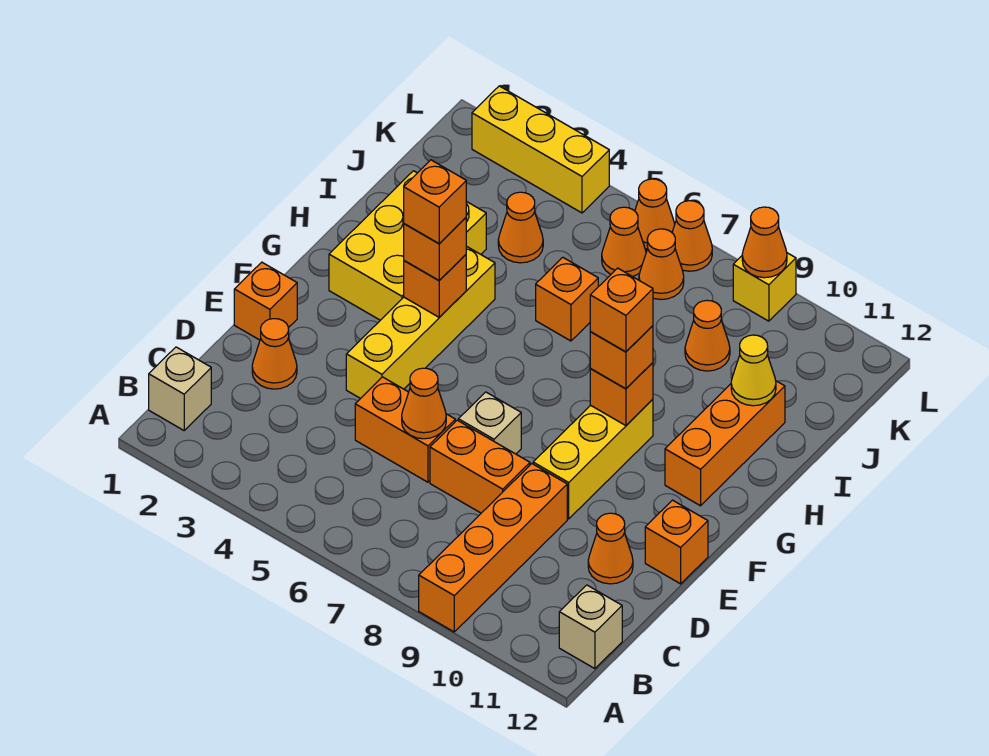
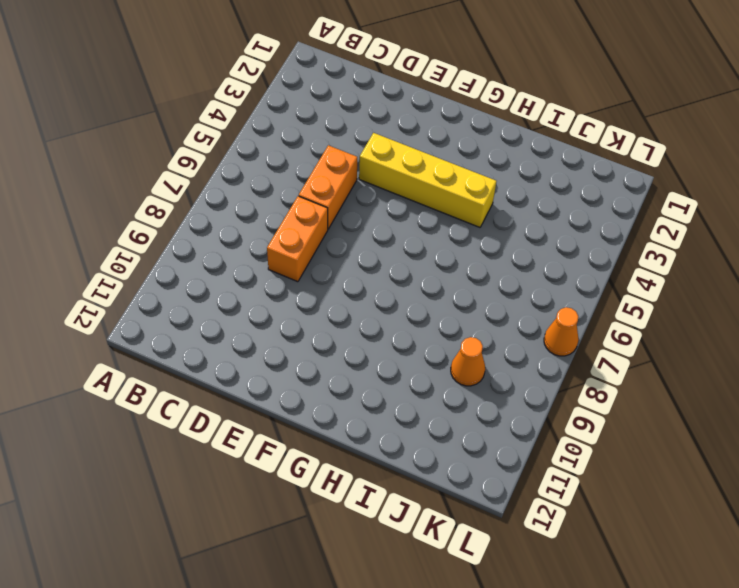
none -> orange brick A9:D9 level 1
none -> tan brick B1 level 1
none -> tan brick B12 level 1
none -> orange cone D2 level 1

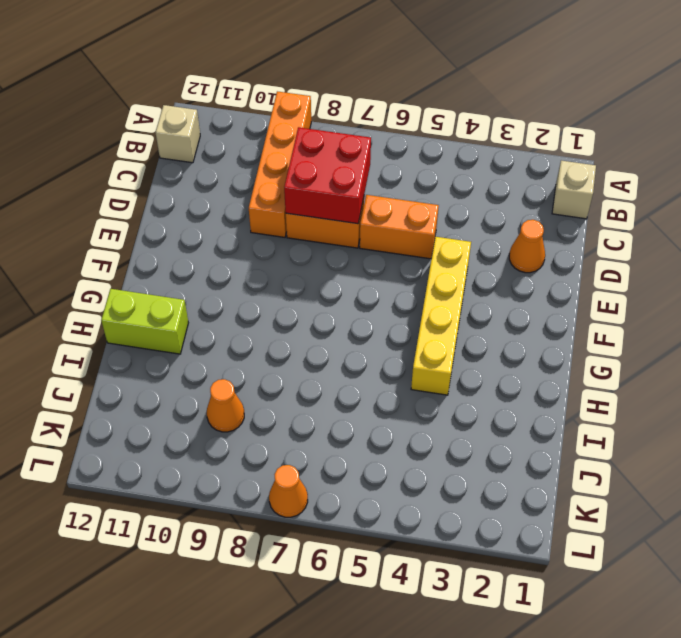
red brick C7:D8 level 2 -> none
lime brick H11:H12 level 1 -> orange brick G11:I11 level 1
none -> orange cone D11 level 1
none -> orange brick E1 level 1
none -> tan brick E7 level 1
none -> yellow brick E9:G9 level 1

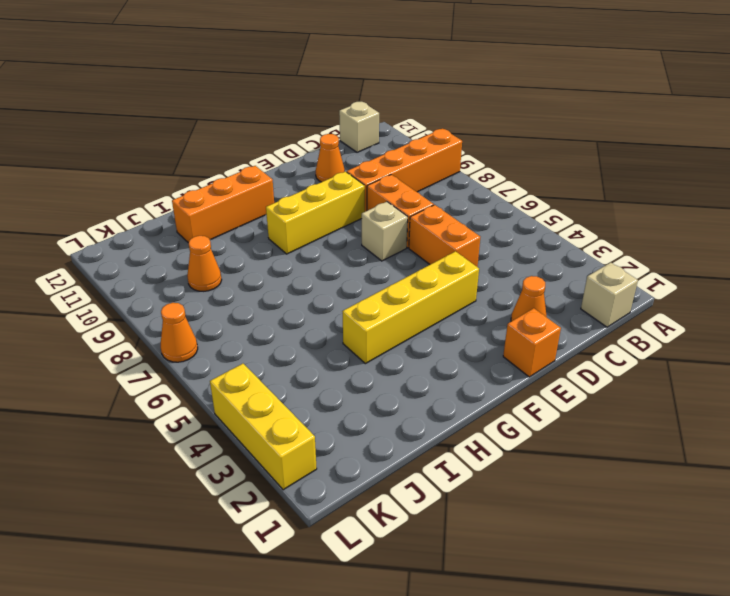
none -> orange brick E12 level 1
none -> yellow brick G2:I3 level 1
none -> orange brick I6 level 1
none -> orange cone J4 level 1

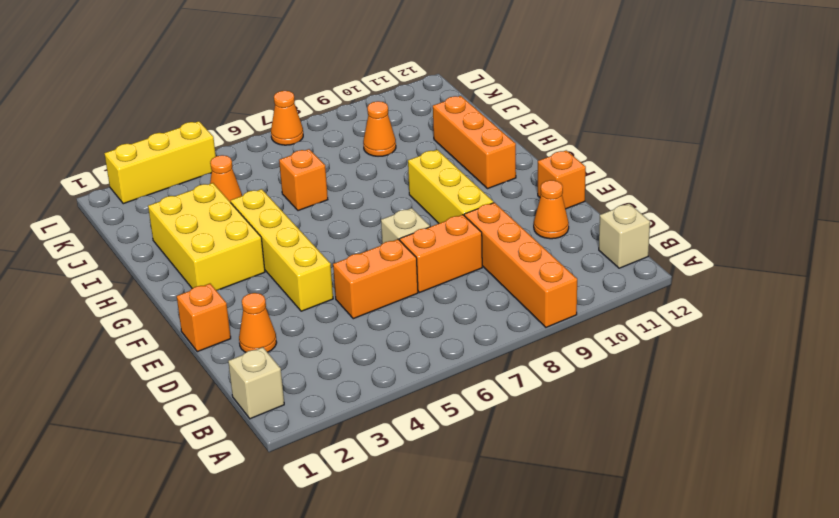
none -> orange cone K6 level 1
none -> orange cone K7 level 1
none -> orange cone L6 level 1
none -> yellow brick L9 level 1

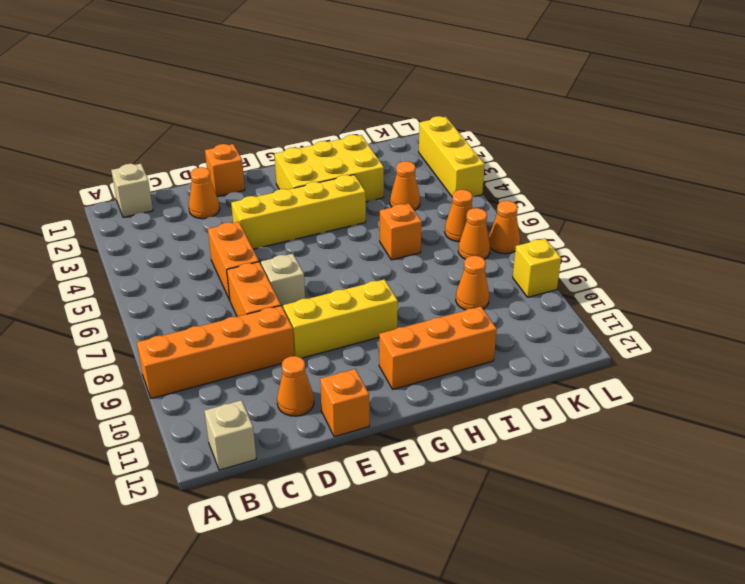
none -> orange cone L6 level 1
none -> orange cone D6 level 2
none -> orange brick G4 level 2
none -> orange brick G9 level 2

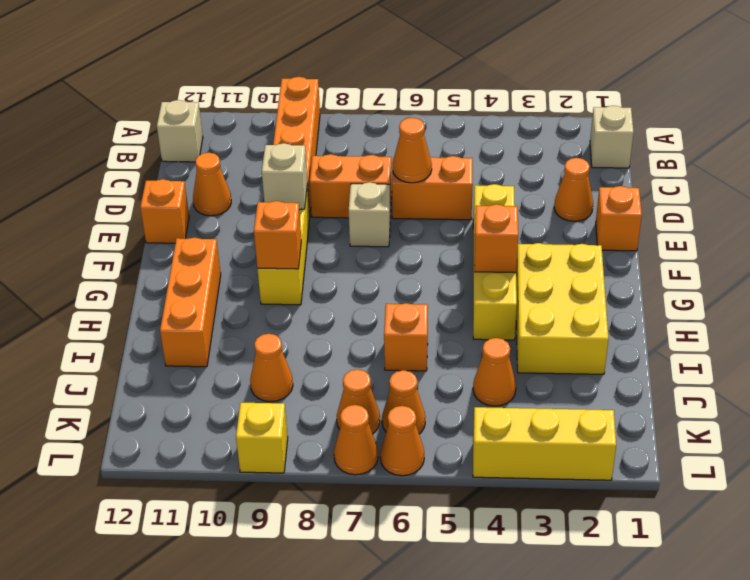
tan brick E9 level 2 -> none
none -> yellow cone I11 level 2
none -> orange cone L9 level 2
none -> orange brick G4 level 3
none -> orange brick G9 level 3

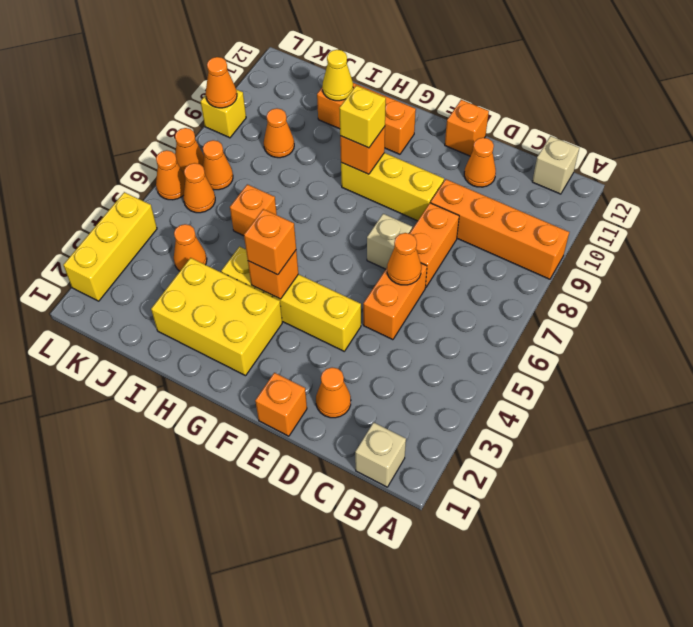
yellow brick G9 level 3 -> orange brick G9 level 3
none -> orange brick G4 level 4
none -> orange brick G9 level 4

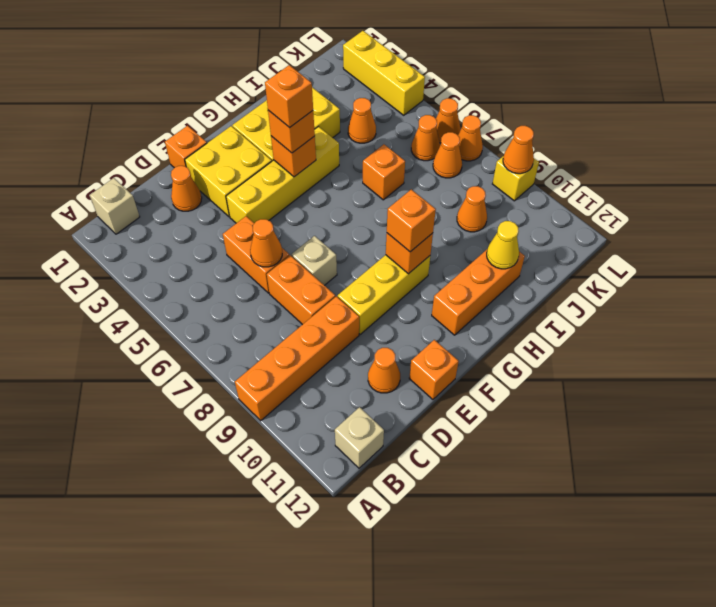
yellow brick E2:F3 level 1 -> none
none -> orange brick G9 level 4

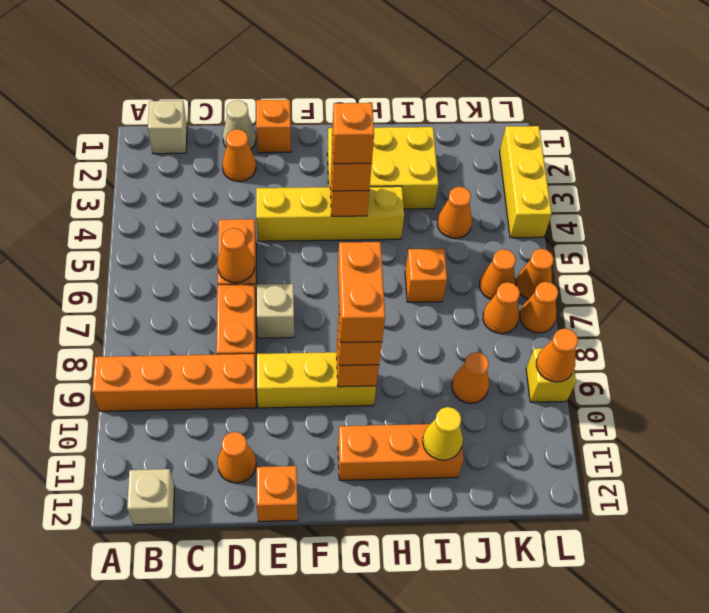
tan cone D1 level 1 -> none
orange brick G8:G9 level 4 -> orange brick G9 level 4

